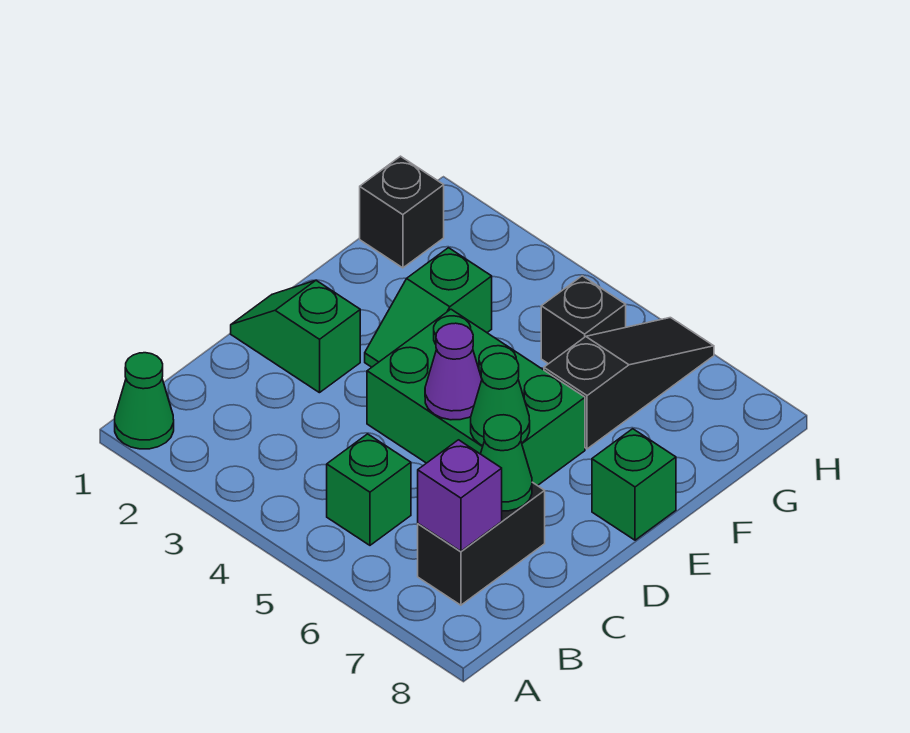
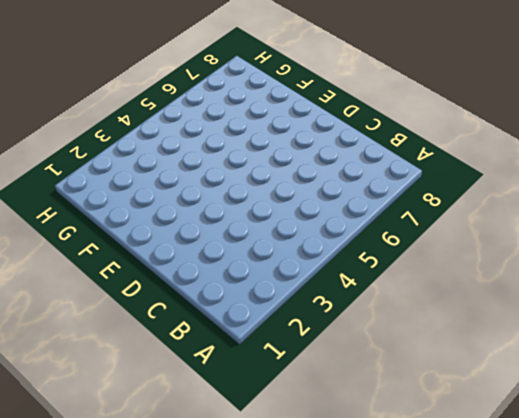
none -> green cone A1 level 1
none -> green brick B5 level 1
none -> black brick B7:C7 level 1

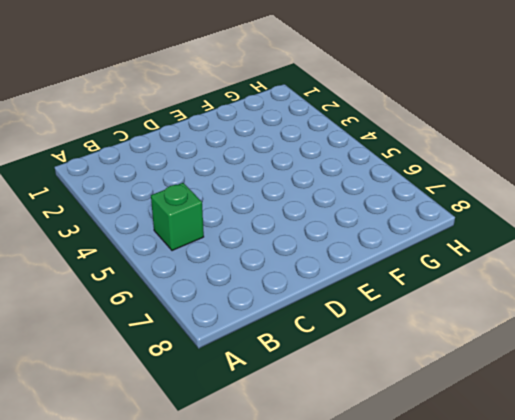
none -> green cone A1 level 1
none -> black brick B7:C7 level 1
none -> green slope D1:D2 level 1 top 2

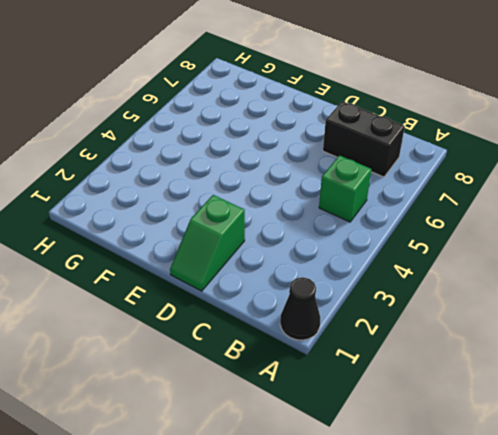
black cone A1 level 1 -> green cone A1 level 1
none -> green brick D4:E6 level 1
none -> green slope E3:F3 level 1 top F
none -> green brick E8 level 1

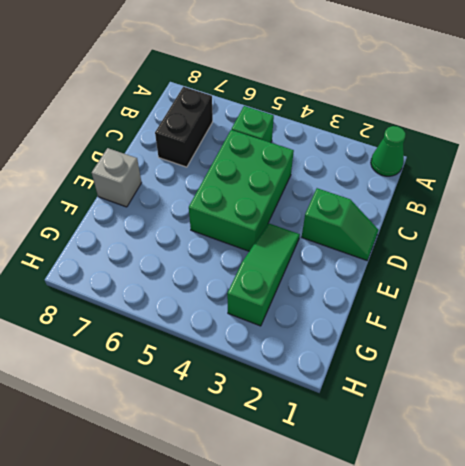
green brick C4:E5 level 1 -> green brick D4:E6 level 1
green slope E3:G3 level 1 top G -> green slope E3:F3 level 1 top F
grey brick E8 level 1 -> green brick E8 level 1
none -> black slope F6:H6 level 1 top F
none -> black brick G1 level 1
none -> black brick G5 level 1

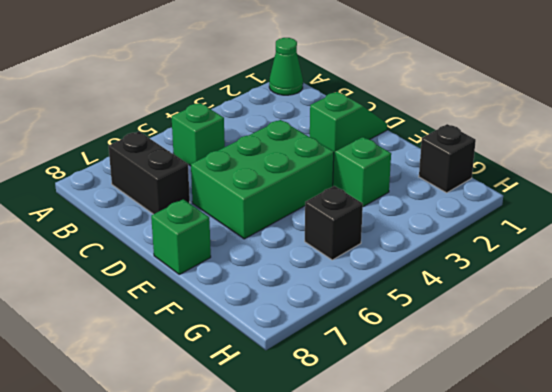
none -> black slope F6:H6 level 1 top F
none -> purple brick B7 level 2
none -> green cone C7 level 2

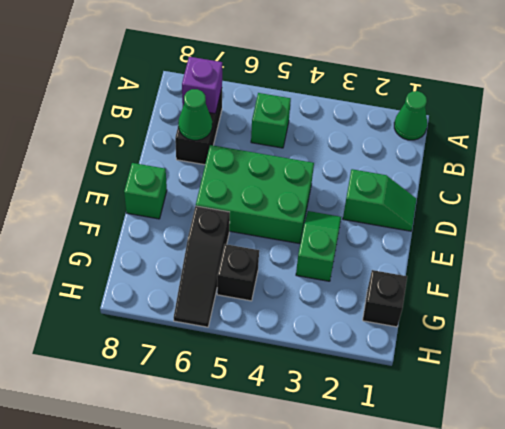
none -> purple cone D5 level 2
none -> green cone D6 level 2

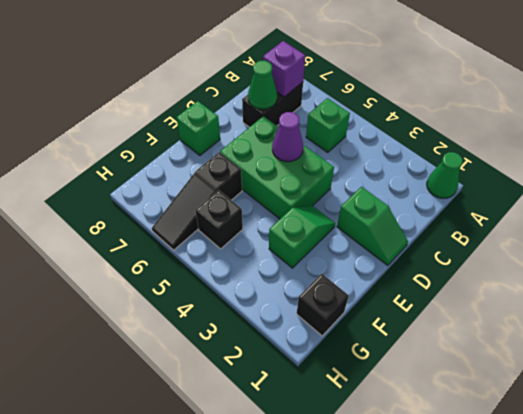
none -> green cone D6 level 2

